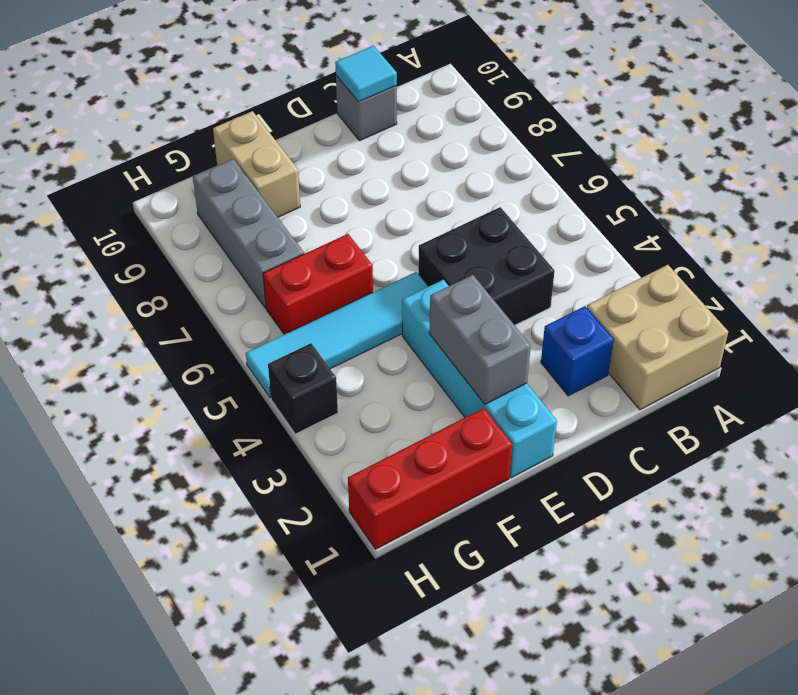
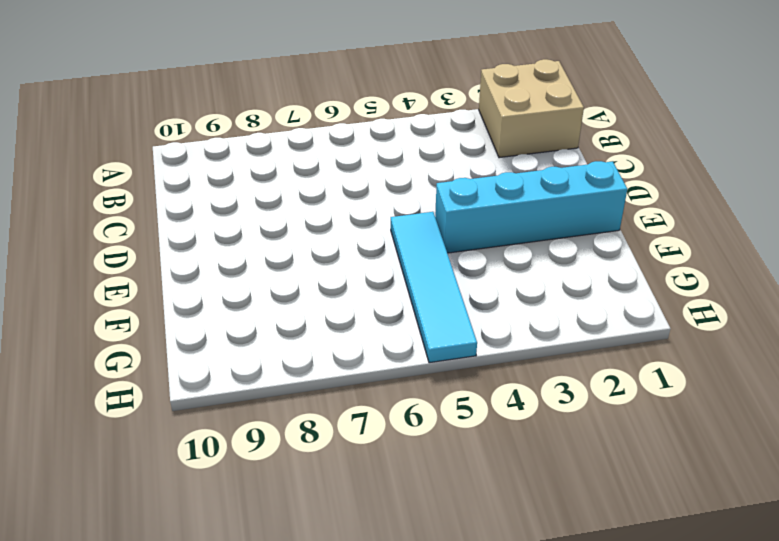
none -> blue brick C2 level 1
none -> black brick C4:D5 level 1
none -> grey brick C10 level 1

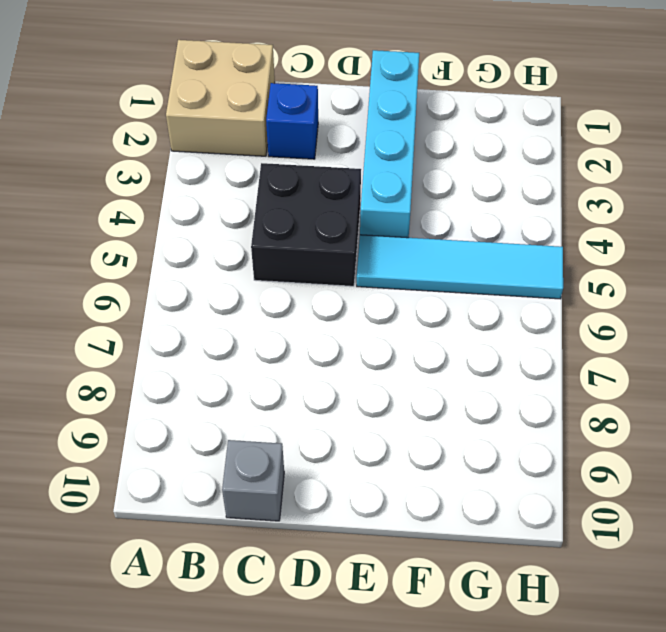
none -> red brick F1:H1 level 1
none -> red brick F6:G6 level 1
none -> tan brick F9:F10 level 1

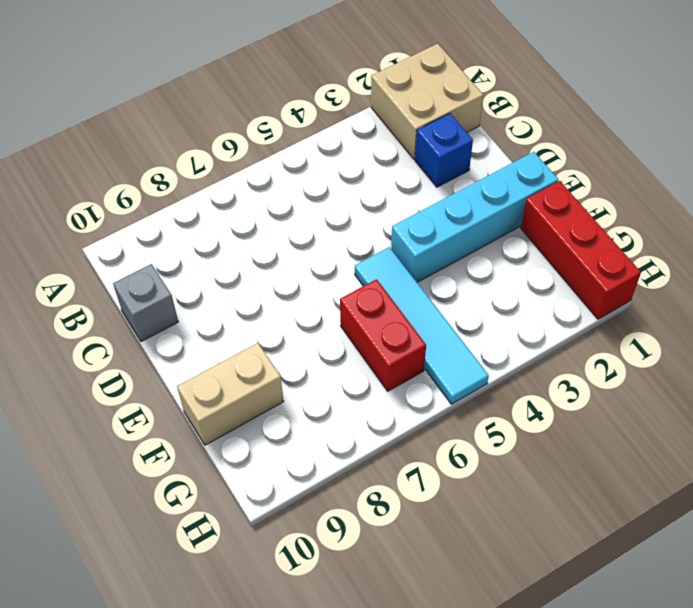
none -> black brick C4:D5 level 1
none -> grey brick G7:G9 level 1
none -> black brick H4 level 1

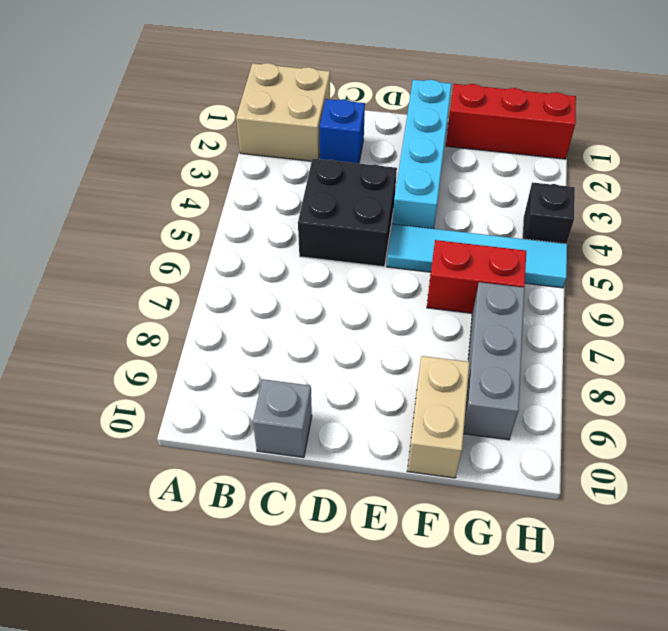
none -> cyan tile C10 level 2
none -> grey brick E2:E3 level 2

